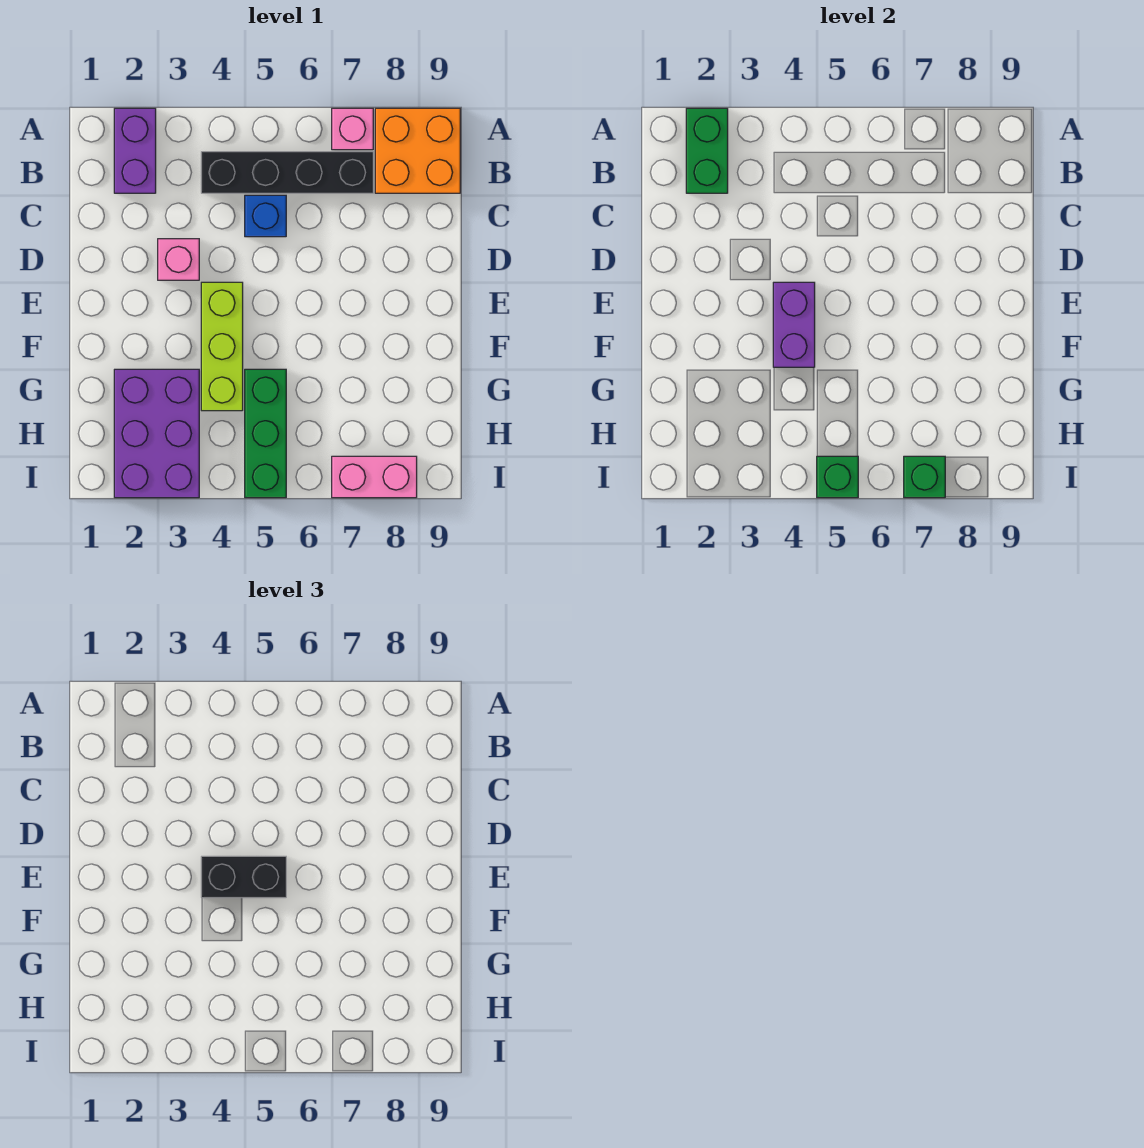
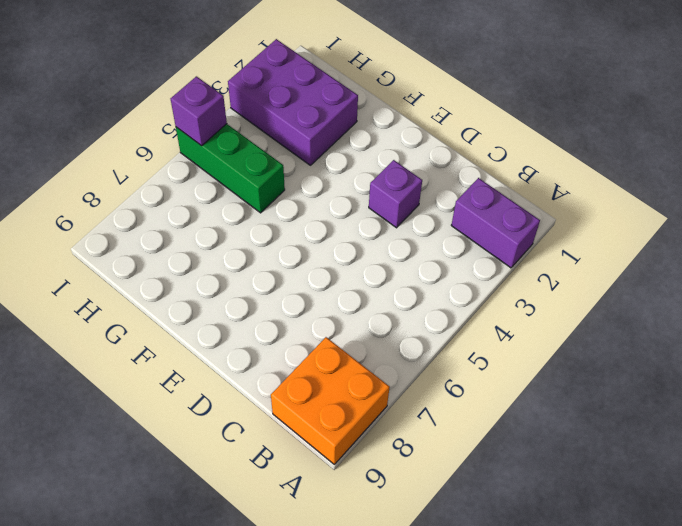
purple brick D3 level 1 -> pink brick D3 level 1
purple brick I5 level 2 -> green brick I5 level 2
none -> pink brick A7 level 1
none -> black brick B4:B7 level 1
none -> blue brick C5 level 1

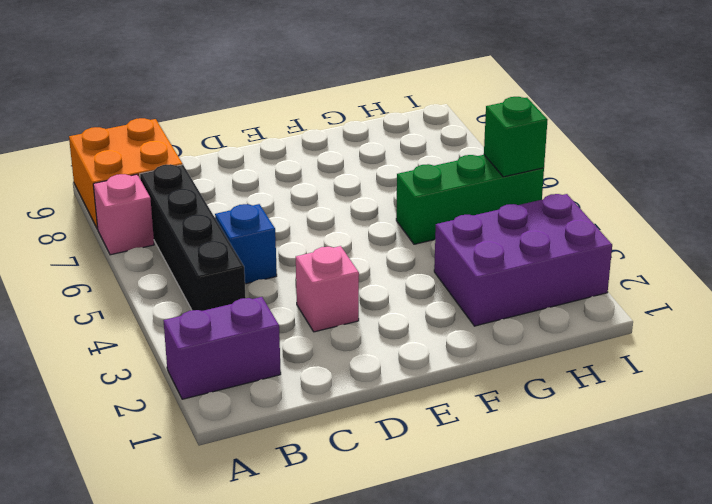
none -> lime brick E4:G4 level 1
none -> pink brick I7:I8 level 1
none -> green brick A2:B2 level 2

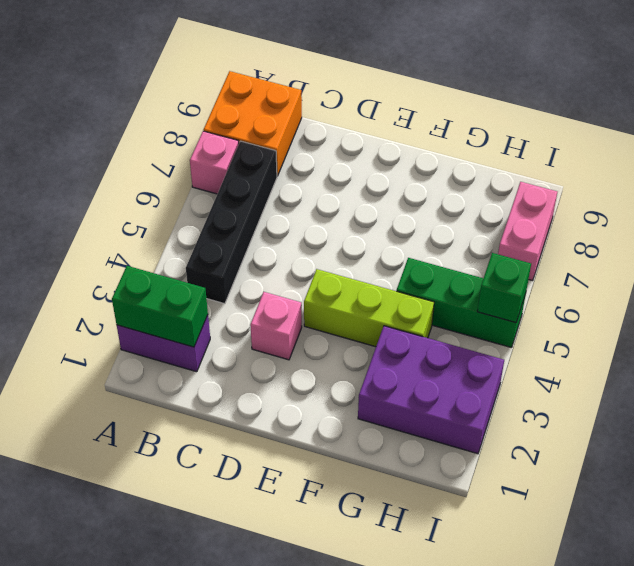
none -> blue brick C5 level 1
none -> purple brick E4:F4 level 2
none -> green brick I7 level 2

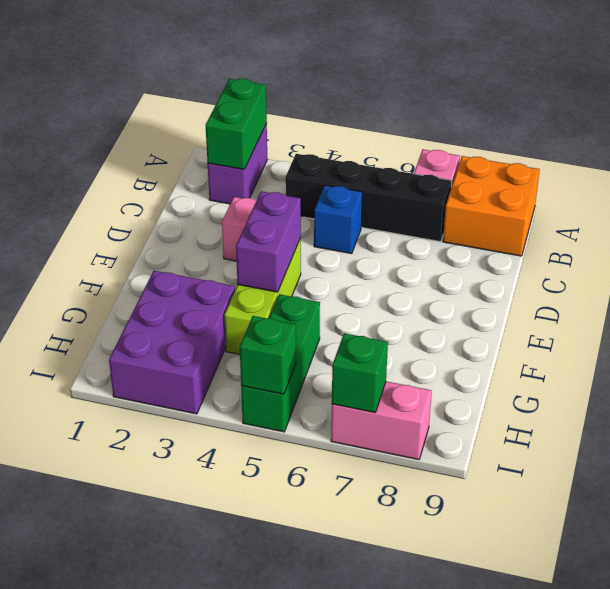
none -> black brick E4:E5 level 3

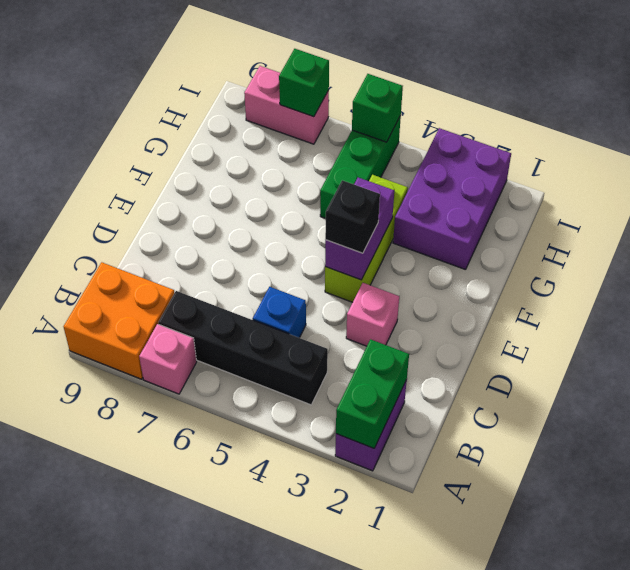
black brick E4 level 3 -> black brick E4:E5 level 3

